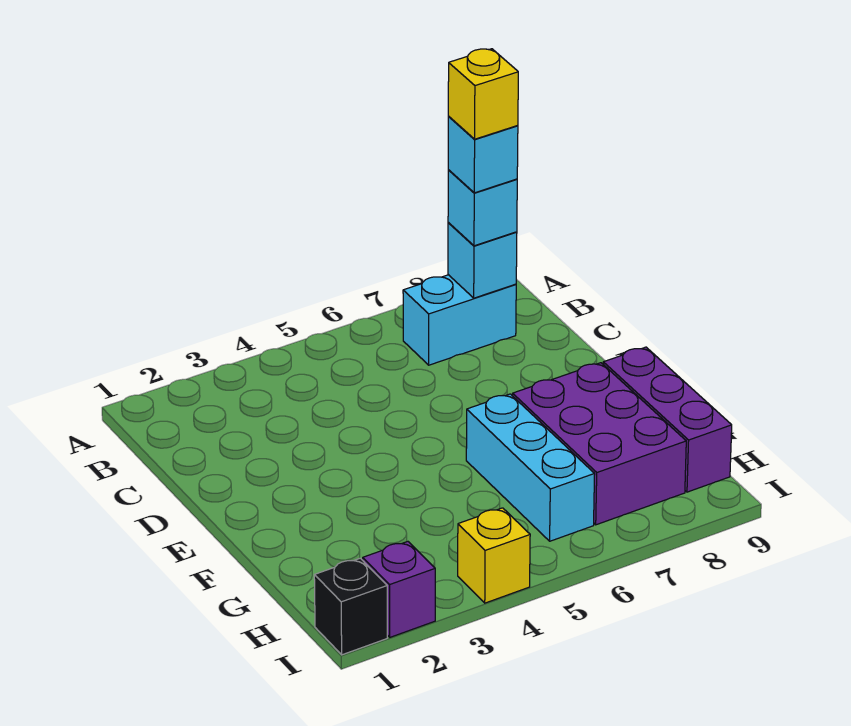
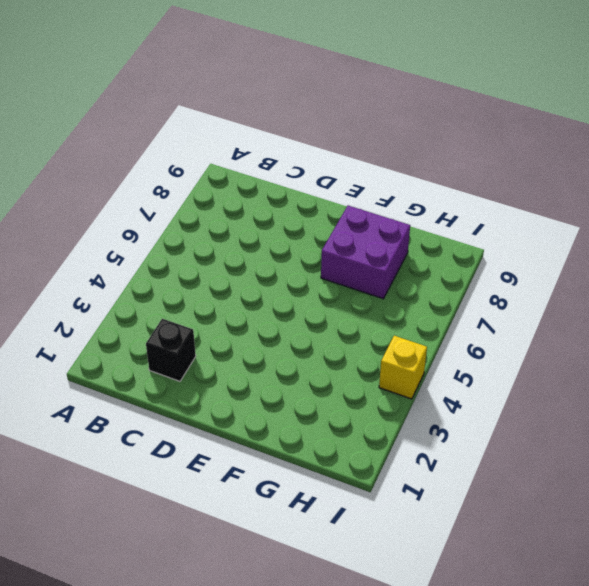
black brick C2 level 1 -> black brick I1 level 1
purple brick F7:G8 level 1 -> purple brick F7:H8 level 1
none -> cyan brick B7:B8 level 1
none -> cyan brick F6:H6 level 1

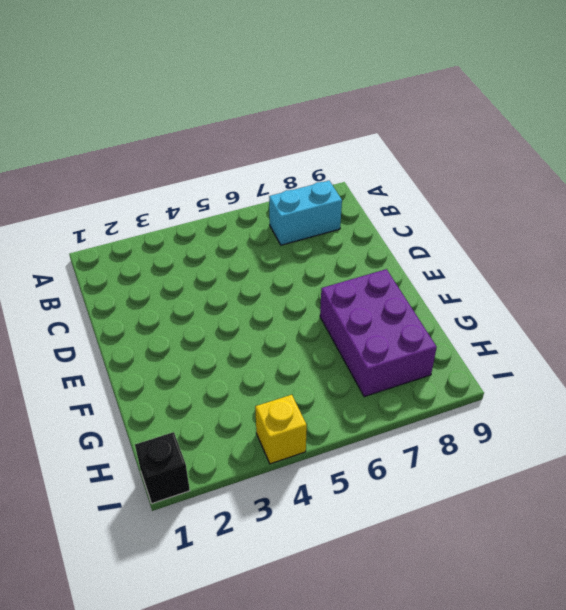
none -> cyan brick F6:H6 level 1
none -> purple brick F9:H9 level 1

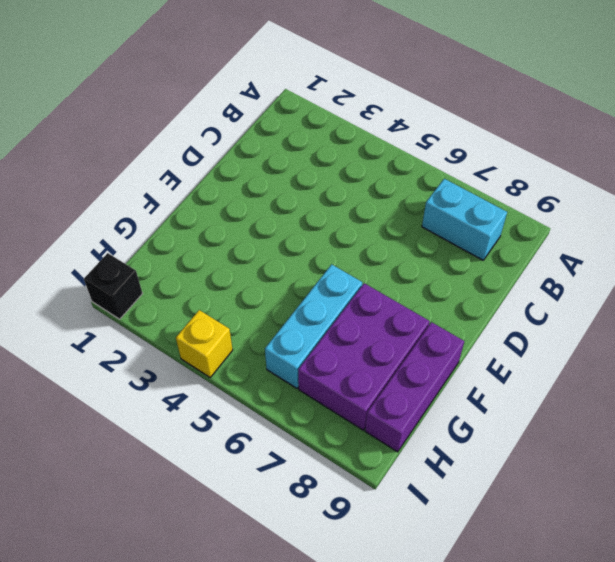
none -> purple brick I2 level 1
none -> cyan brick B8 level 2

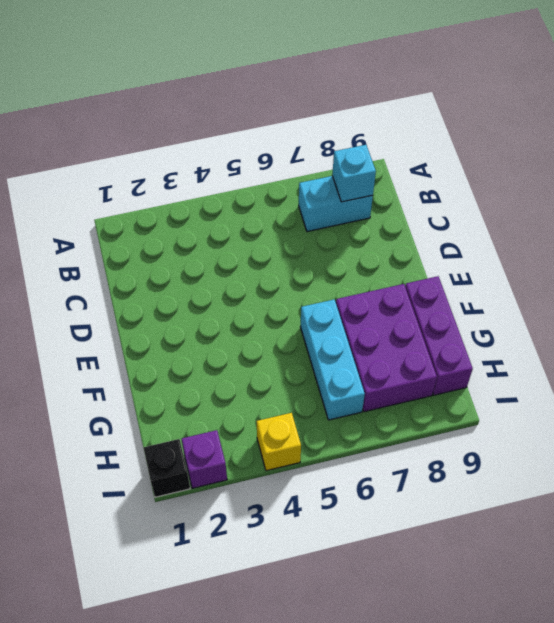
none -> cyan brick B8 level 3
none -> cyan brick B8 level 4

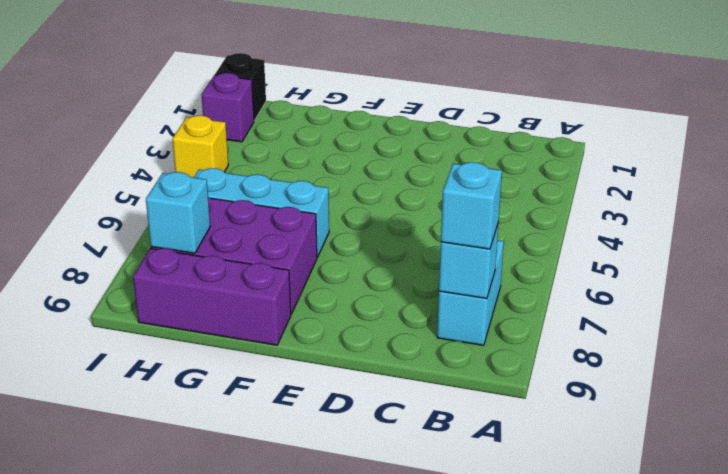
cyan brick H8 level 2 -> cyan brick B8 level 4
none -> yellow brick B8 level 5

